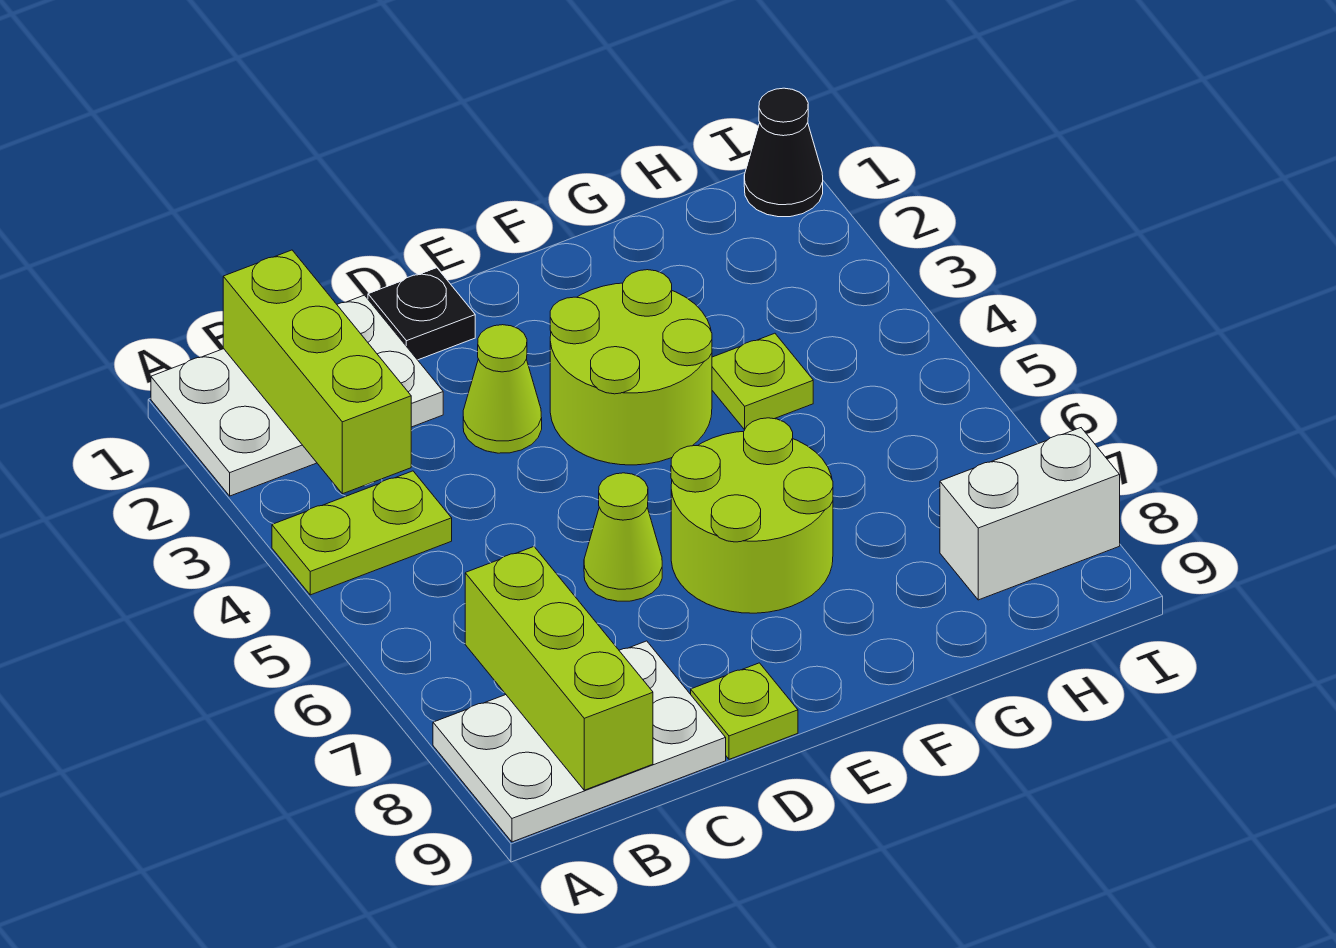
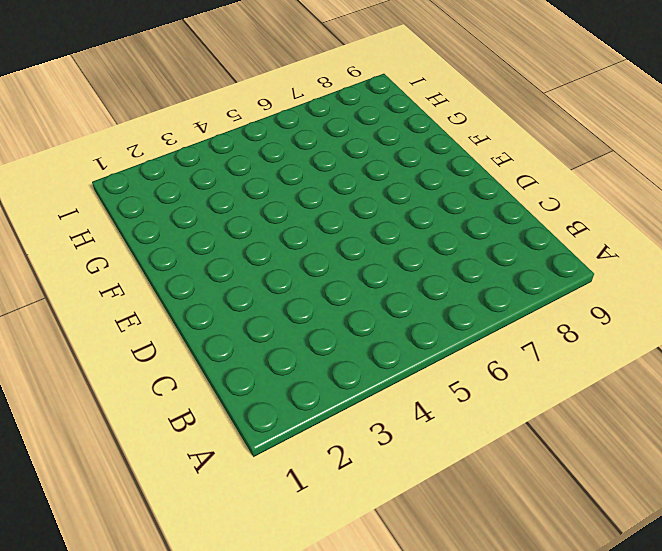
none -> white plate A1:C2 level 1
none -> lime plate A4:B4 level 1
none -> white plate A8:C9 level 1

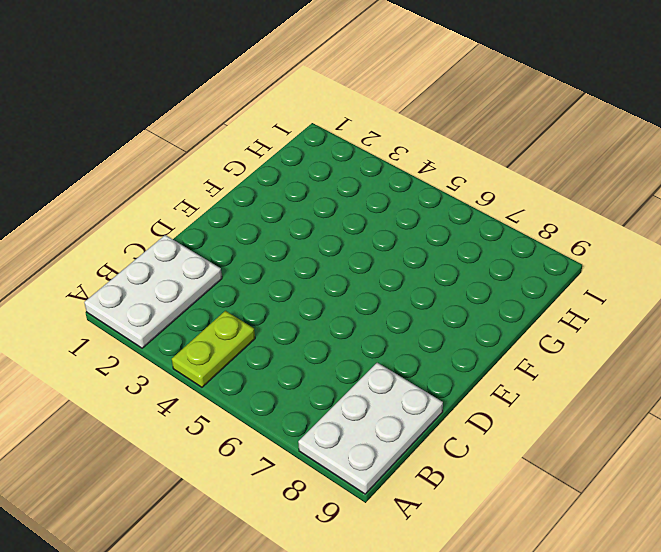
none -> black plate D1 level 1
none -> lime cone D3 level 1
none -> lime cone D6 level 1

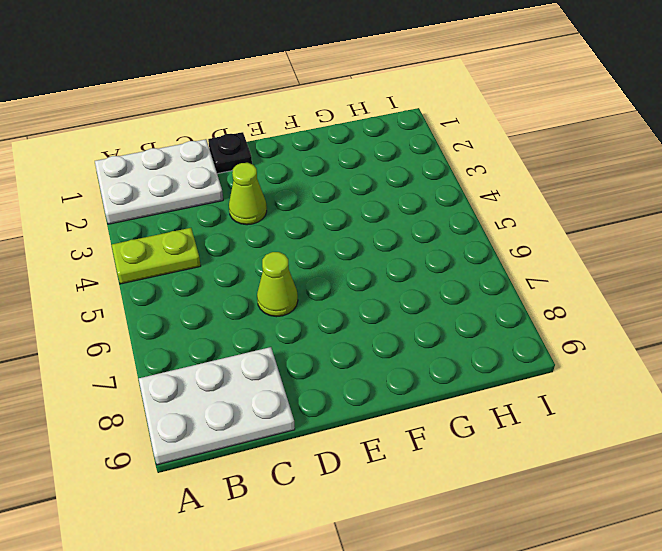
none -> lime plate D9 level 1
none -> lime round brick E3:F4 level 1
none -> lime round brick E6:F7 level 1

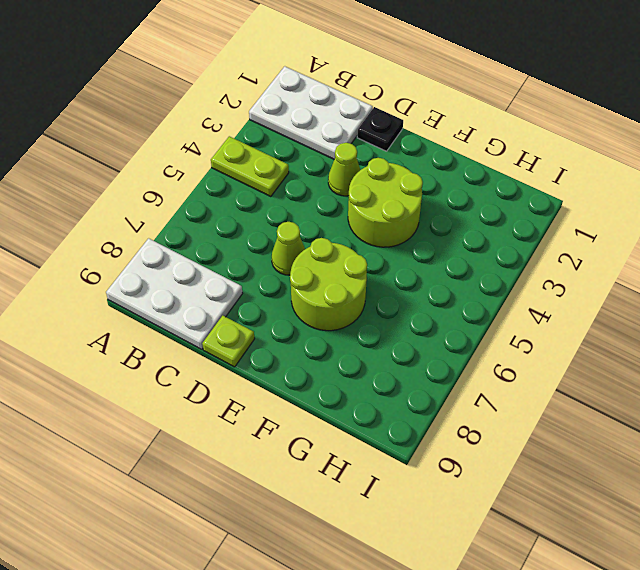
none -> lime plate G4 level 1
none -> white brick H8:I8 level 1
none -> black cone I1 level 1

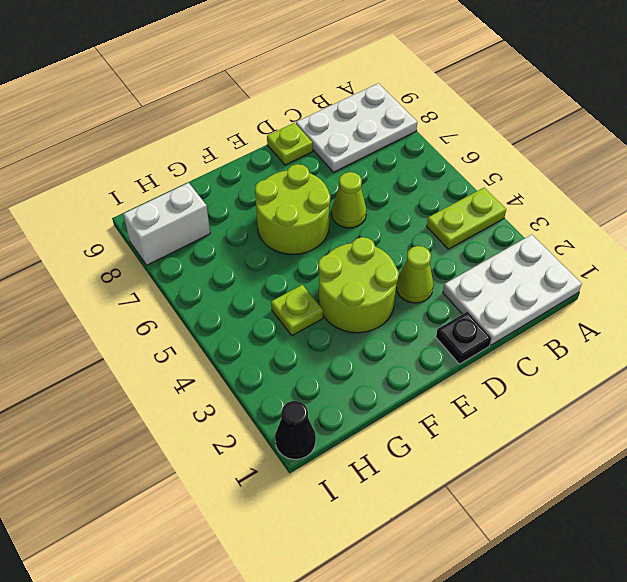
none -> lime brick B1:B3 level 2
none -> lime brick B7:B9 level 2

